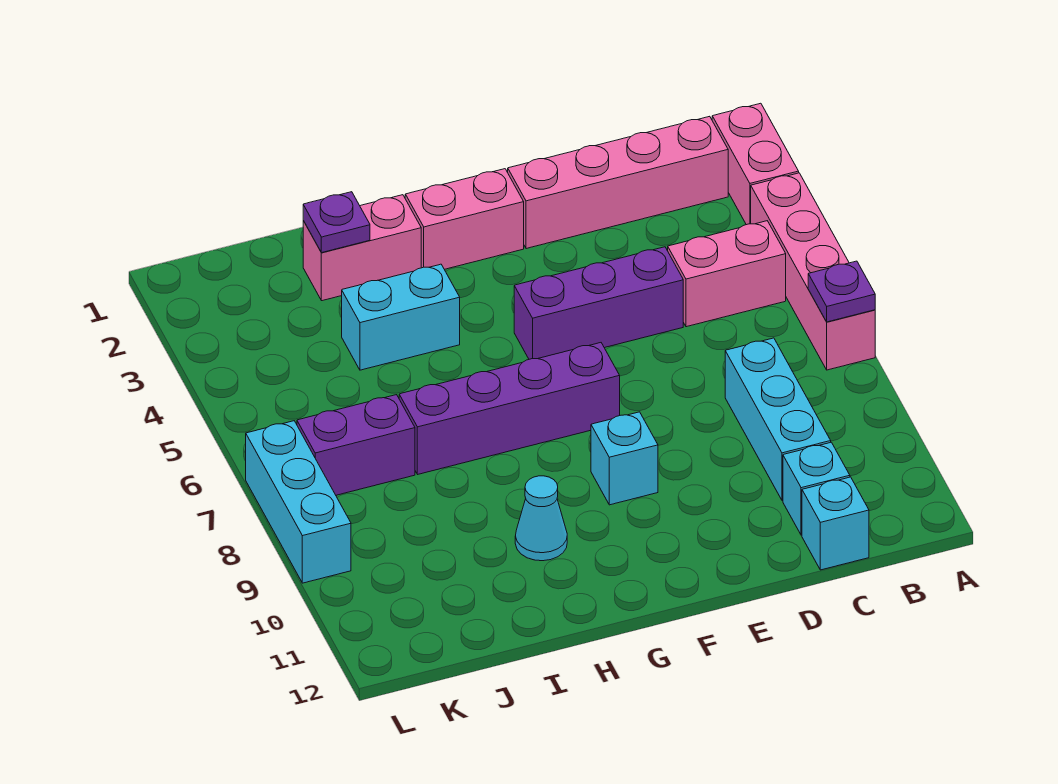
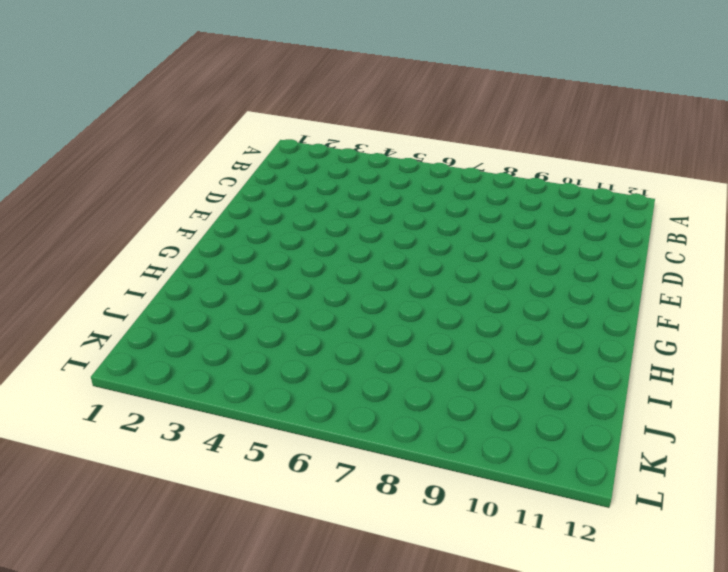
none -> pink brick A2:A3 level 1
none -> pink brick A4:A7 level 1
none -> pink brick B2:E2 level 1

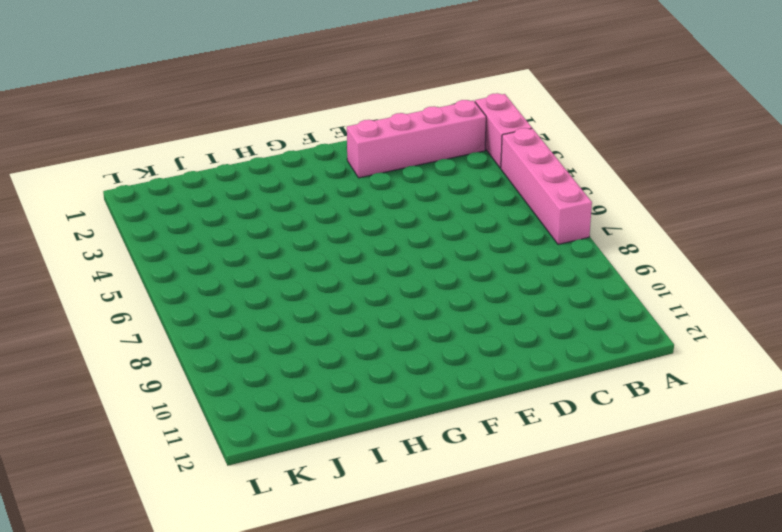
none -> pink brick B5:C5 level 1
none -> cyan brick C8:C10 level 1
none -> cyan brick C11 level 1

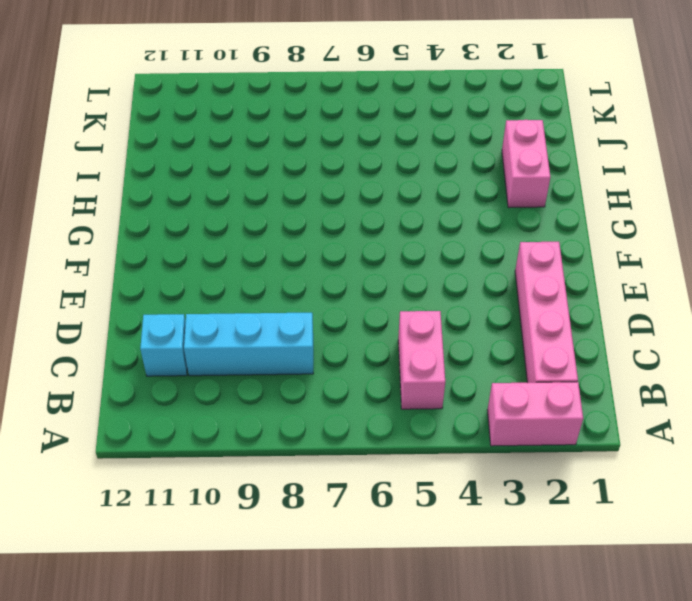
none -> pink brick A4:A7 level 1
none -> cyan brick C12 level 1
none -> purple brick D5:F5 level 1

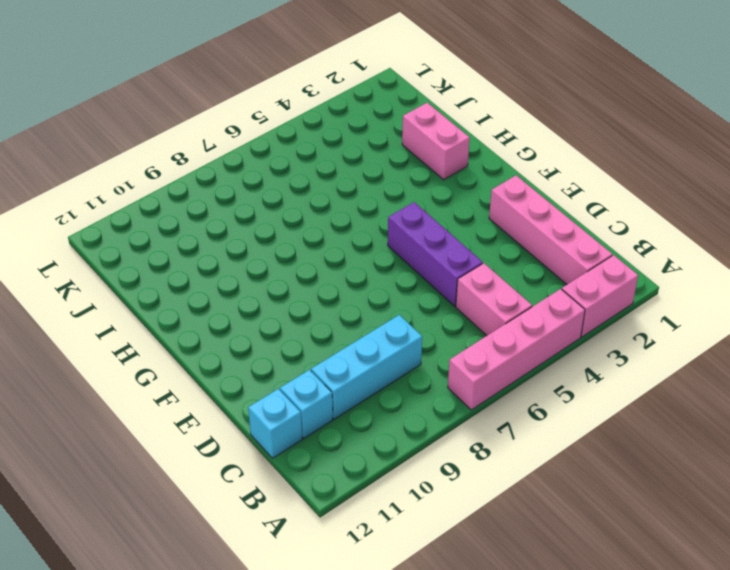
none -> pink brick F2:G2 level 1
none -> purple brick F7:I7 level 1
none -> cyan brick F9 level 1

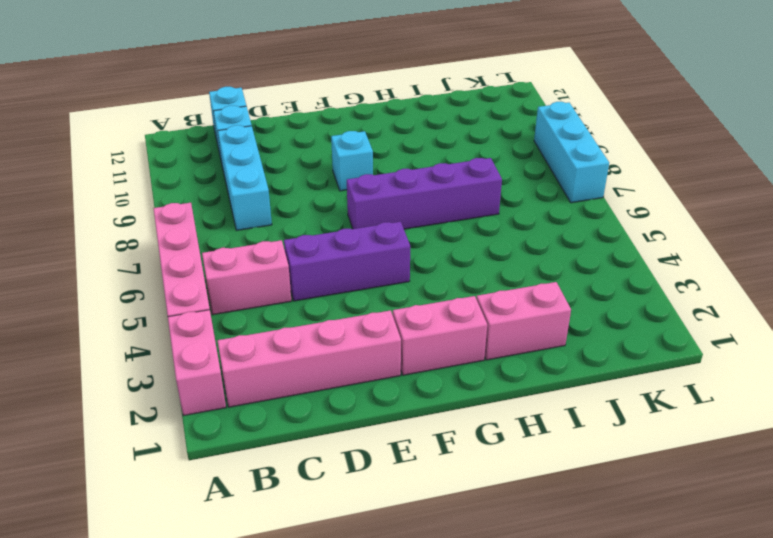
none -> cyan brick H4:I4 level 1
none -> cyan cone H10 level 1
none -> purple brick J7:K7 level 1

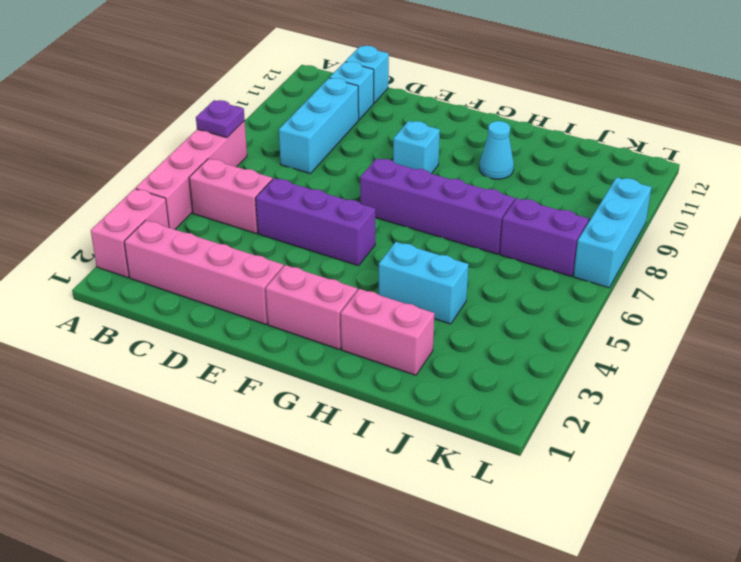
none -> purple plate I2 level 2

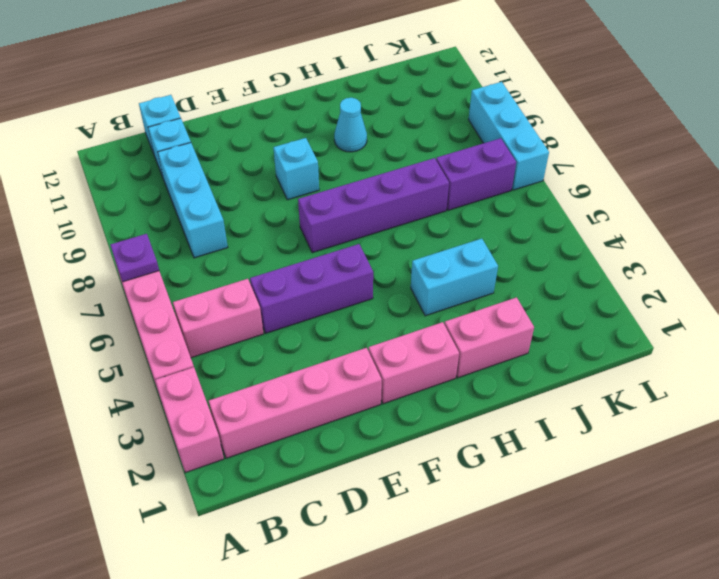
none -> purple plate I2 level 2

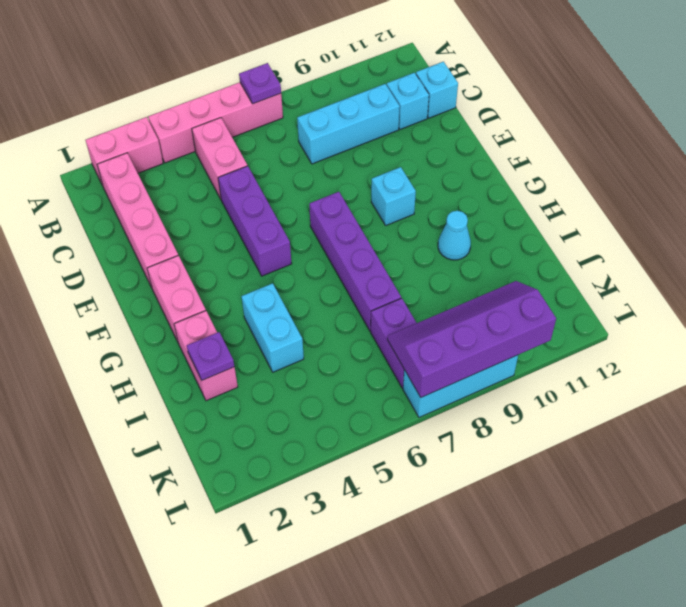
purple slope K7:L10 level 2 top L -> none

